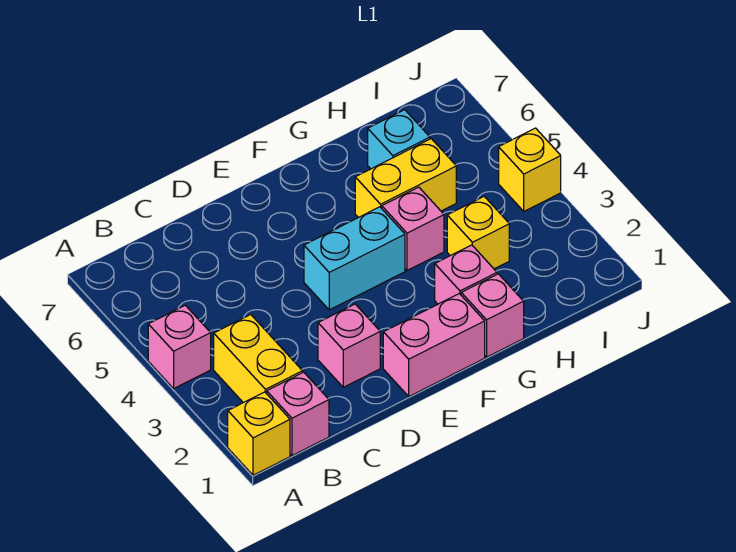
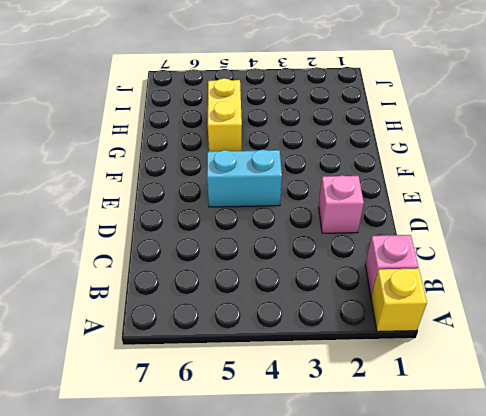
cyan brick E4:E5 level 1 -> cyan brick E4:F4 level 1
none -> pink brick A4 level 1
none -> yellow brick B2:B3 level 1
none -> pink brick E1:F1 level 1

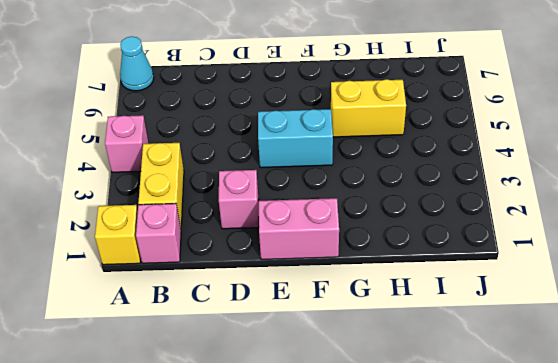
cyan cone A7 level 1 -> none
none -> pink brick G1 level 1
none -> pink brick G2 level 1
none -> pink brick G4 level 1

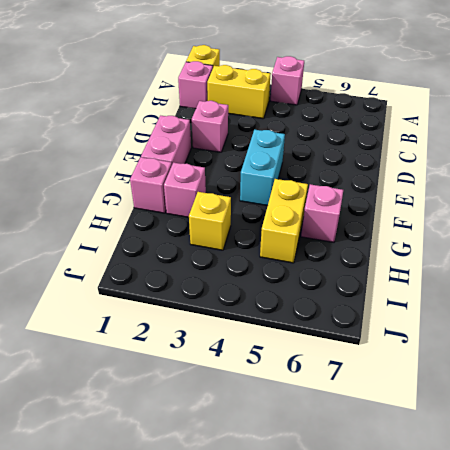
pink brick G6 level 1 -> pink brick G4 level 1
none -> cyan brick H6 level 1
none -> yellow brick J4 level 1

